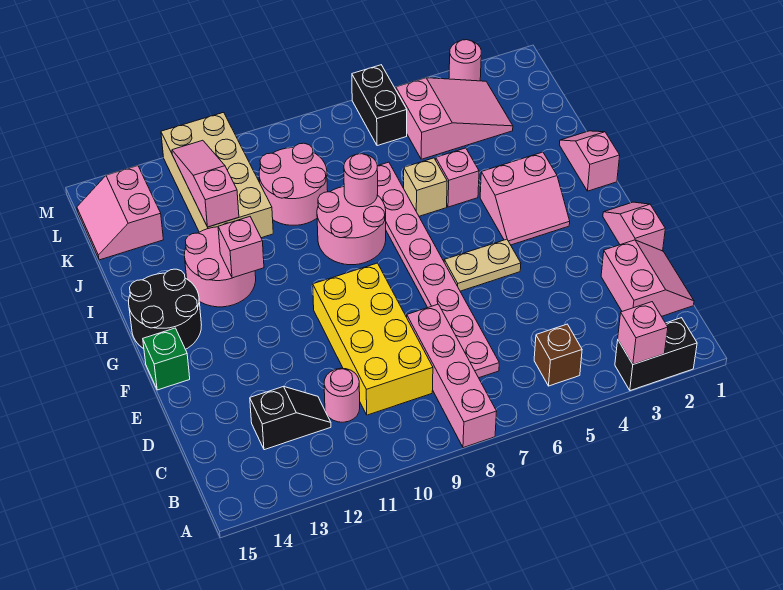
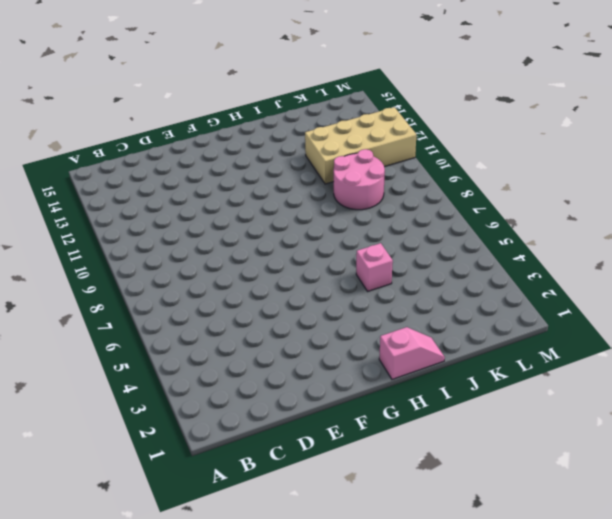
none -> black brick A2:A3 level 1
none -> pink brick A8:D8 level 1
none -> brown brick B5 level 1

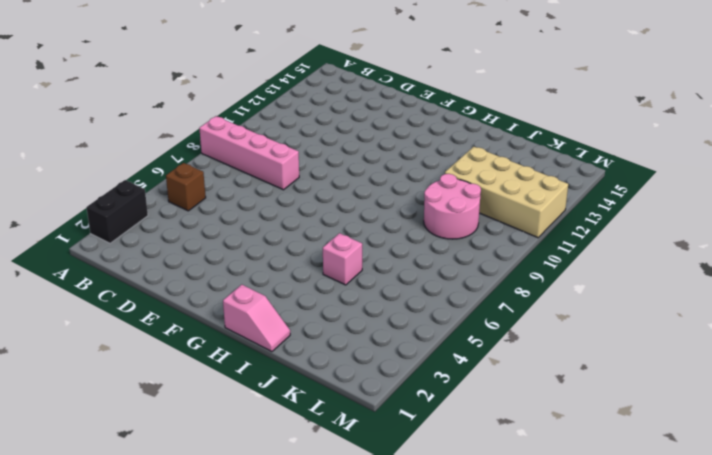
none -> pink slope C1:D2 level 1 top 2
none -> pink plate C7:J7 level 1
none -> yellow brick C9:F10 level 1

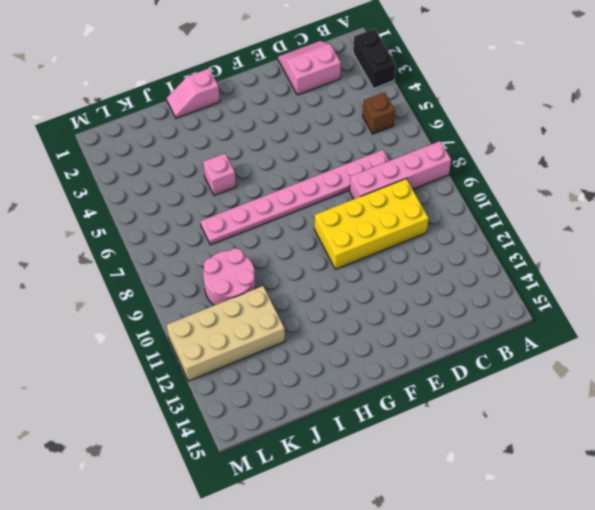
none -> pink round brick C11 level 1
none -> black slope C12:C13 level 1 top 13
none -> pink slope E1:F1 level 1 top E

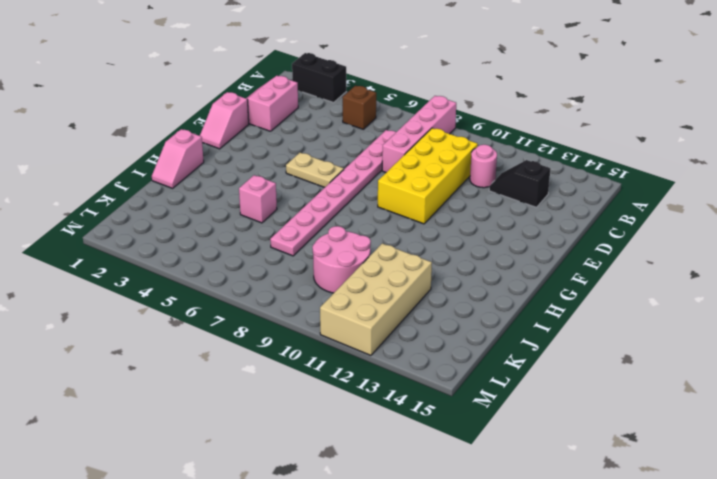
none -> green brick F15 level 1
none -> pink slope G3:H4 level 1 top H
none -> black round brick G14:H15 level 1

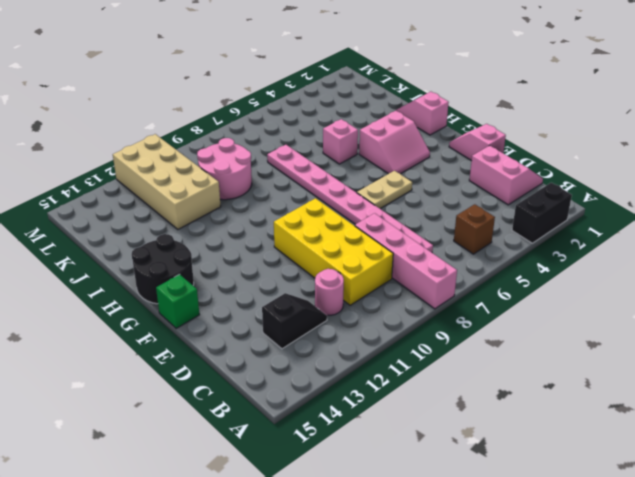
none -> pink round brick H8:I9 level 1
none -> pink round brick H12:I13 level 1
none -> tan brick I6 level 1

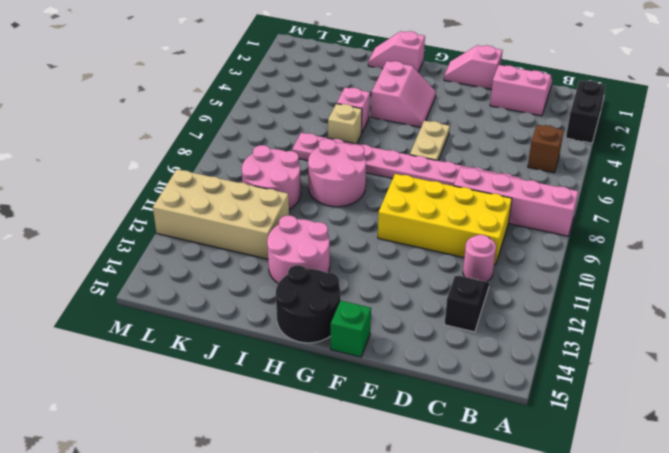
none -> pink slope K3:L5 level 1 top 5
none -> pink slope K14:L15 level 1 top 14
none -> black brick L6:M6 level 1

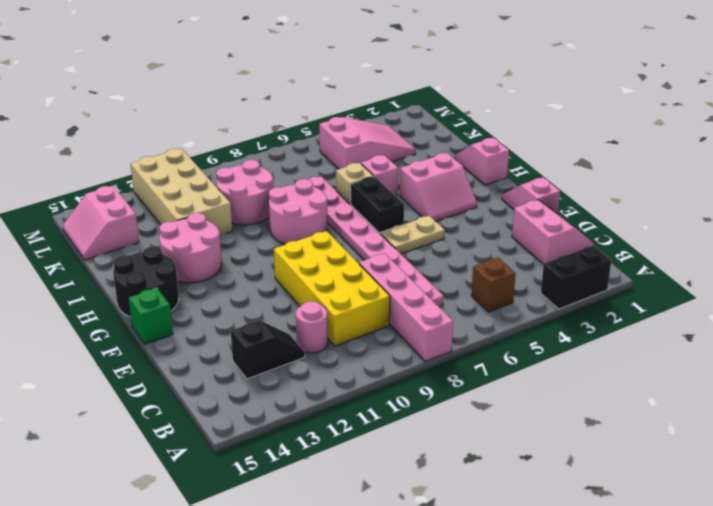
black brick G6:H6 level 1 -> black brick L6:M6 level 1
none -> pink round brick M3 level 1
none -> pink brick A3 level 2
none -> pink brick H12 level 2

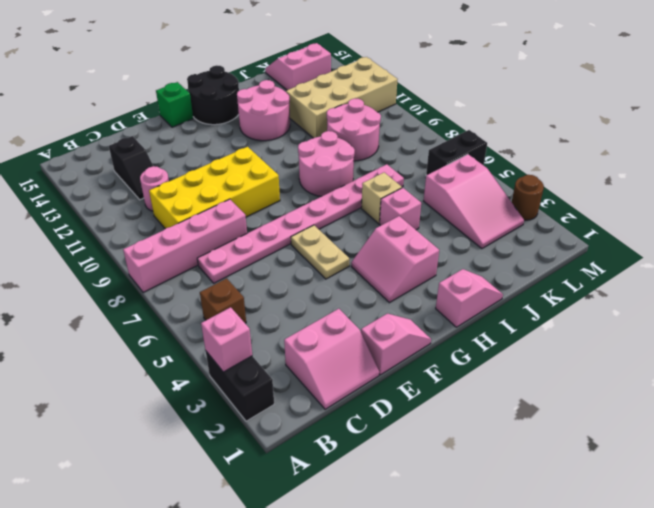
brown round brick M3 level 1 -> pink round brick M3 level 1
none -> pink brick H12 level 2
none -> pink round brick I8 level 2
none -> pink slope J12:L12 level 2 top J

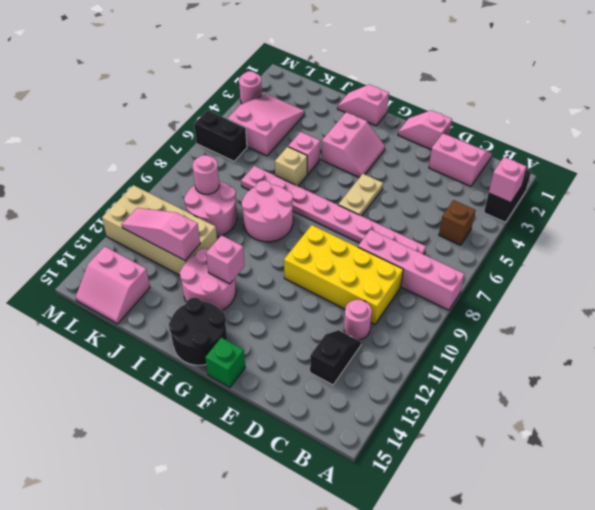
pink round brick K9 level 2 -> pink round brick I8 level 2

